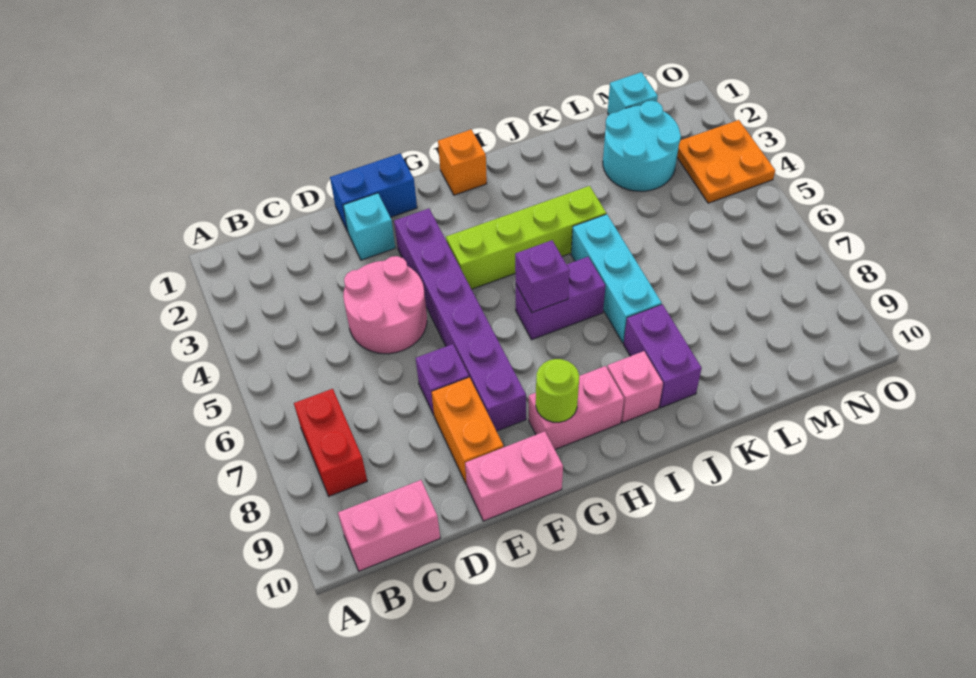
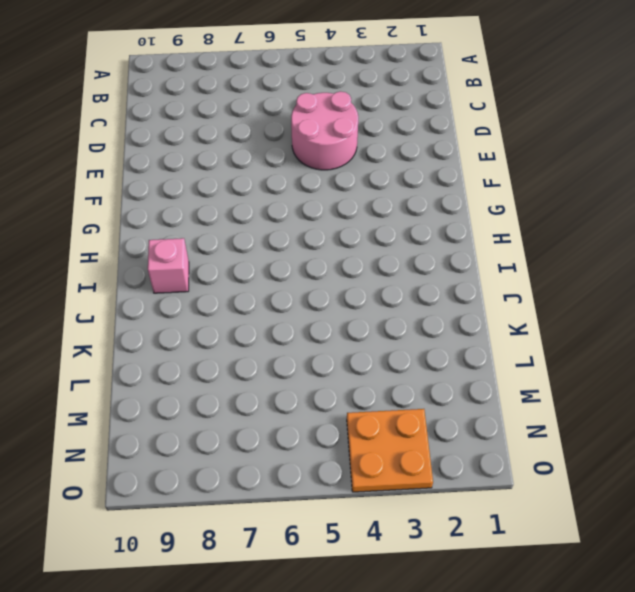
none -> red brick B7:B8 level 1
none -> pink brick B10:C10 level 1
none -> blue brick E1:F1 level 1

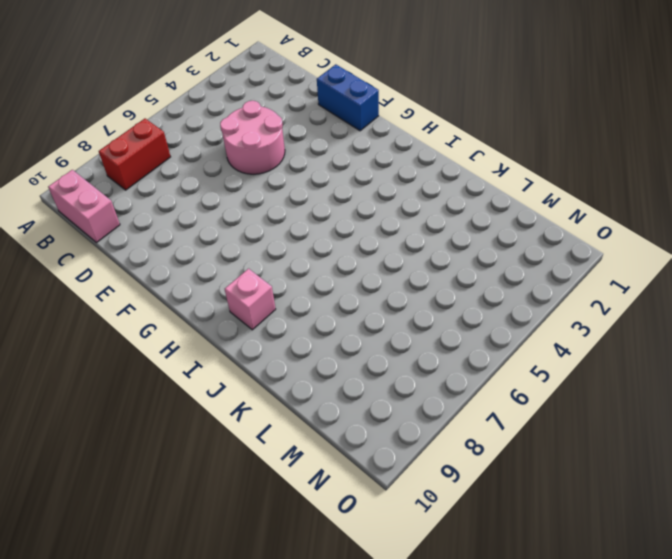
none -> cyan brick E2 level 1
none -> purple brick E7 level 1
none -> orange brick E8:E9 level 1

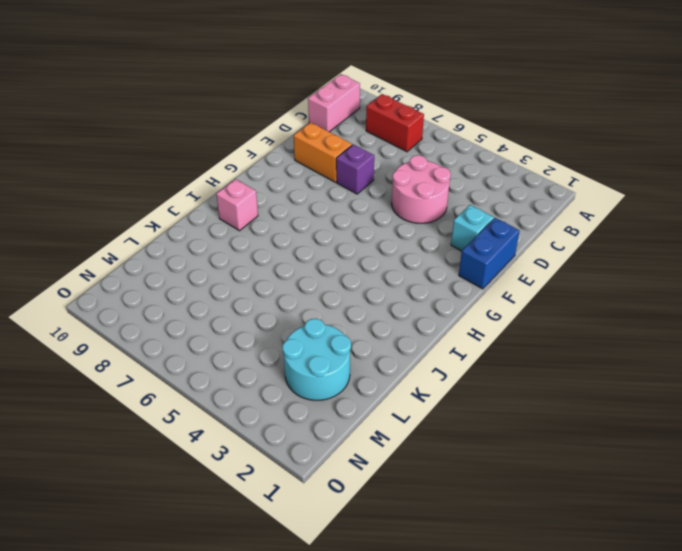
none -> pink brick E10:F10 level 1
none -> purple brick F3:F8 level 1
none -> lime brick G4:J4 level 1

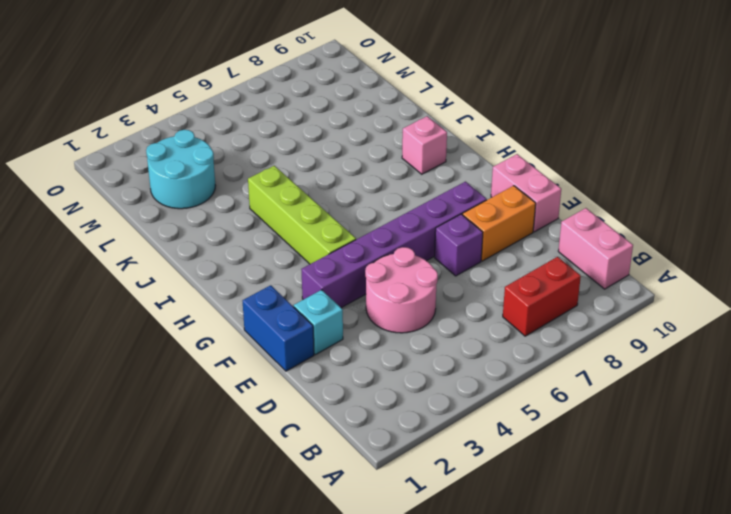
none -> pink brick G9:H9 level 1
none -> orange brick H1 level 1
none -> purple brick H6:I6 level 1

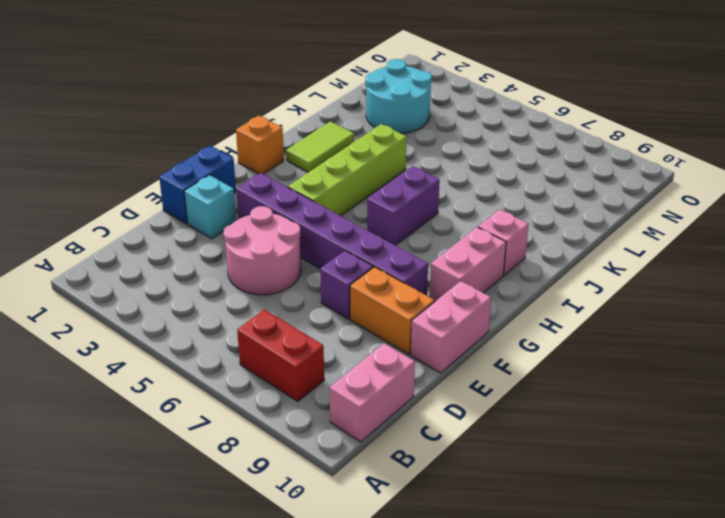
lime tile I2:J2 level 1 -> none
none -> cyan brick J5:J7 level 1
none -> purple brick J8:J9 level 1
none -> cyan brick M1 level 1

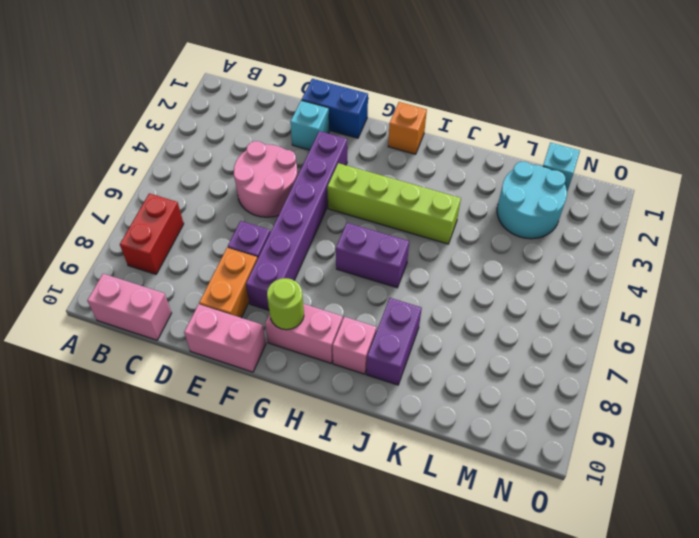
none -> cyan brick J5:J7 level 1
none -> orange plate N3:O4 level 1
none -> purple brick H6 level 2

